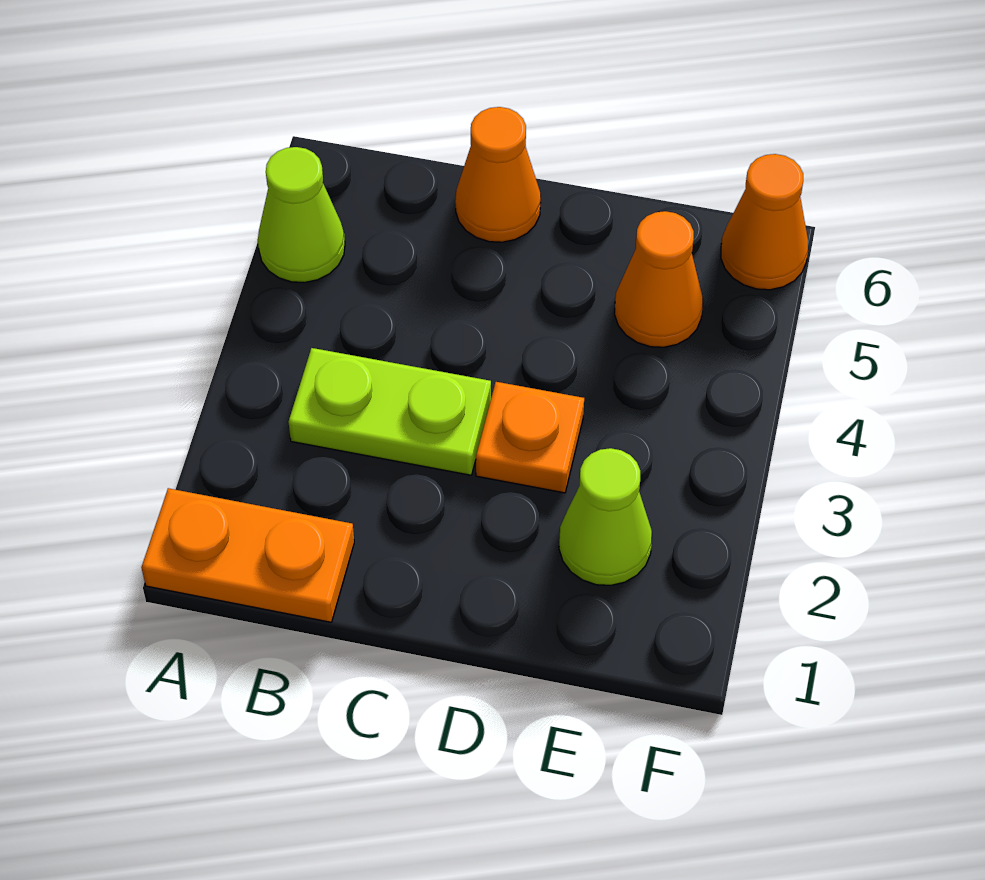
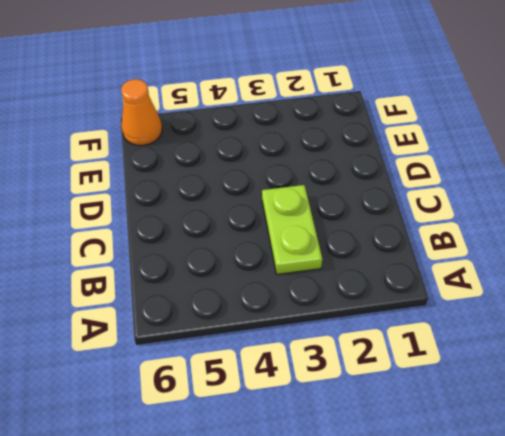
none -> orange plate A1:B1 level 1
none -> lime cone A5 level 1

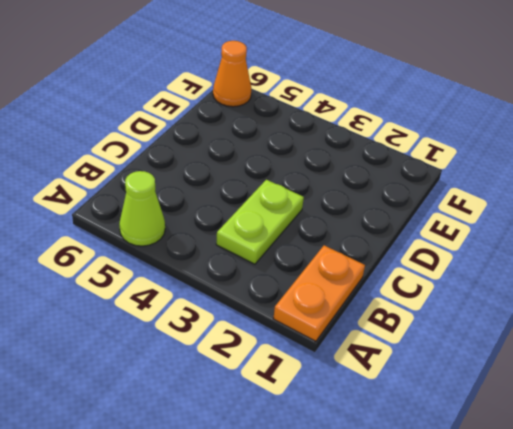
none -> orange cone C6 level 1
none -> orange plate D3 level 1

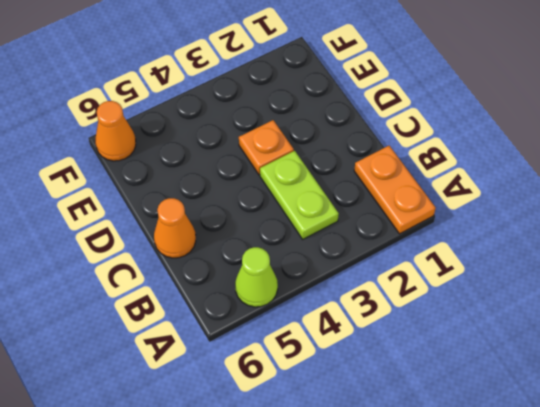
none -> lime cone E2 level 1
none -> orange cone E5 level 1

